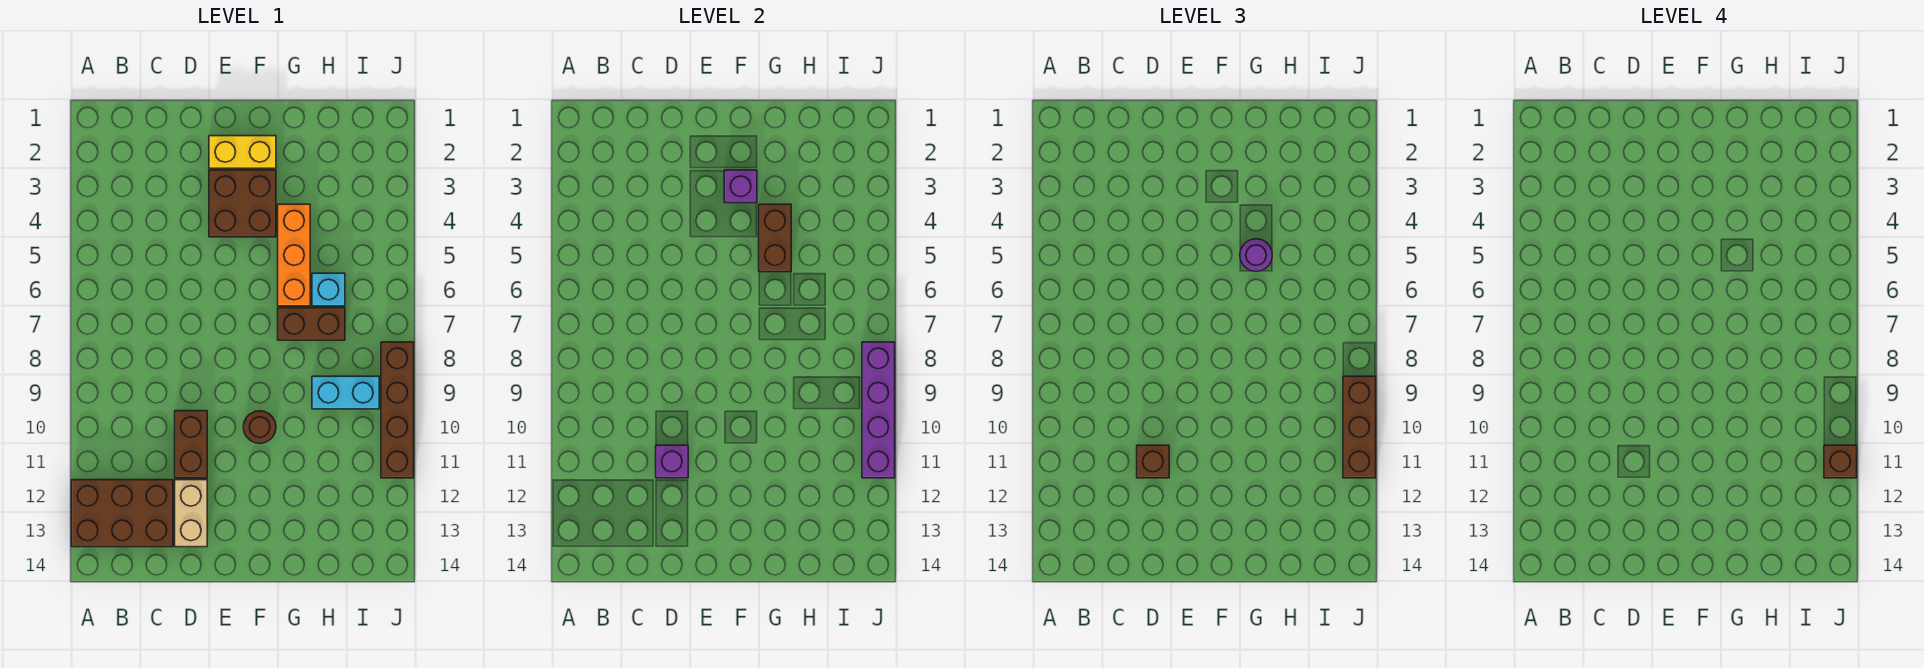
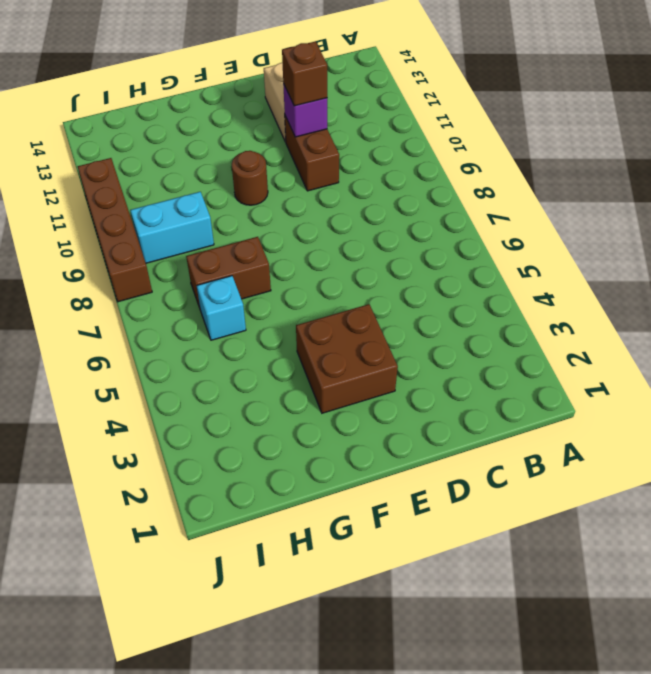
none -> brown brick A12:C13 level 1
none -> yellow brick E2:F2 level 1
none -> orange brick G4:G6 level 1

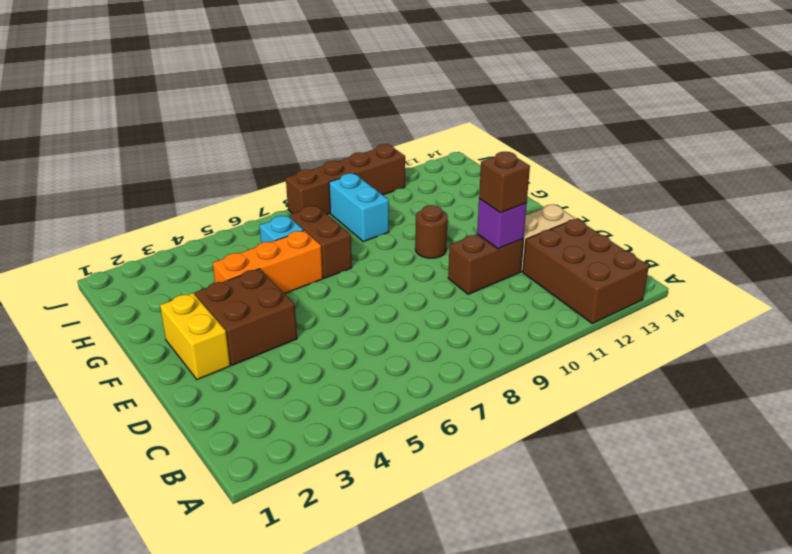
none -> purple brick F3 level 2
none -> brown brick G4:G5 level 2
none -> purple brick J8:J11 level 2

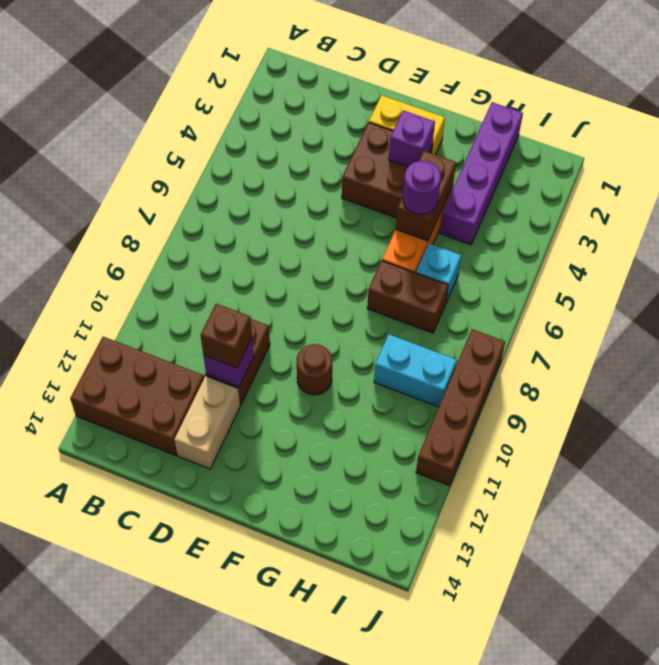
purple brick H1:H4 level 1 -> purple brick J8:J11 level 2
none -> brown brick J9:J11 level 3
none -> brown brick J11 level 4

